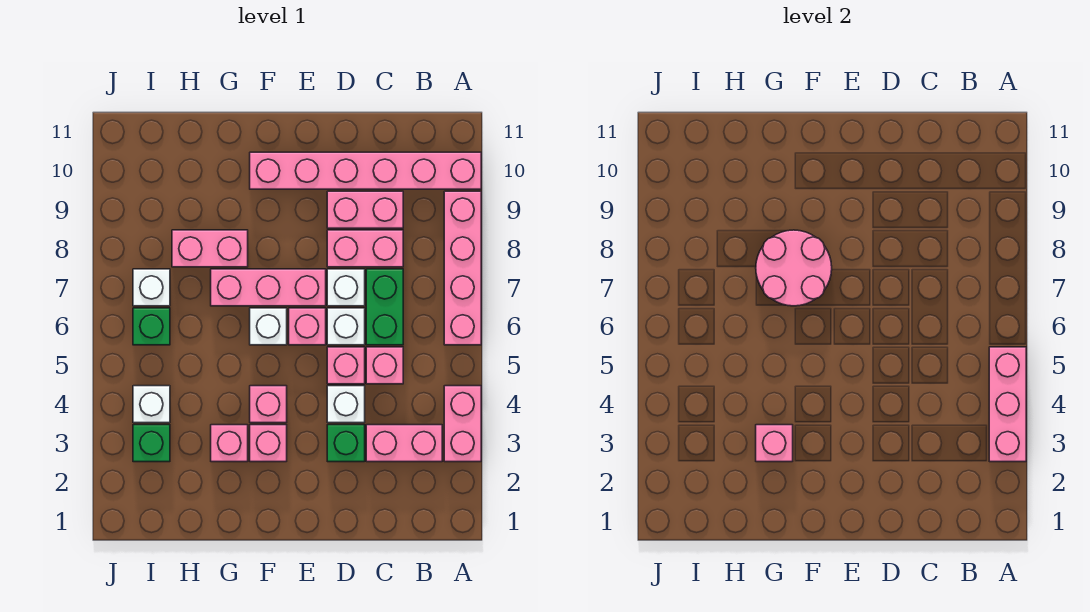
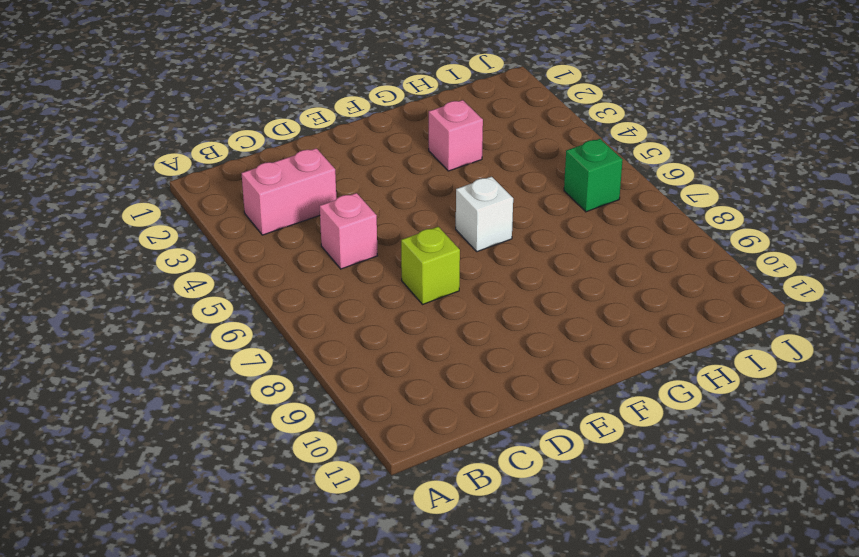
lime brick D7 level 1 -> white brick D7 level 1
none -> pink brick A3:A4 level 1
none -> pink brick A6:A9 level 1
none -> pink brick A10:F10 level 1

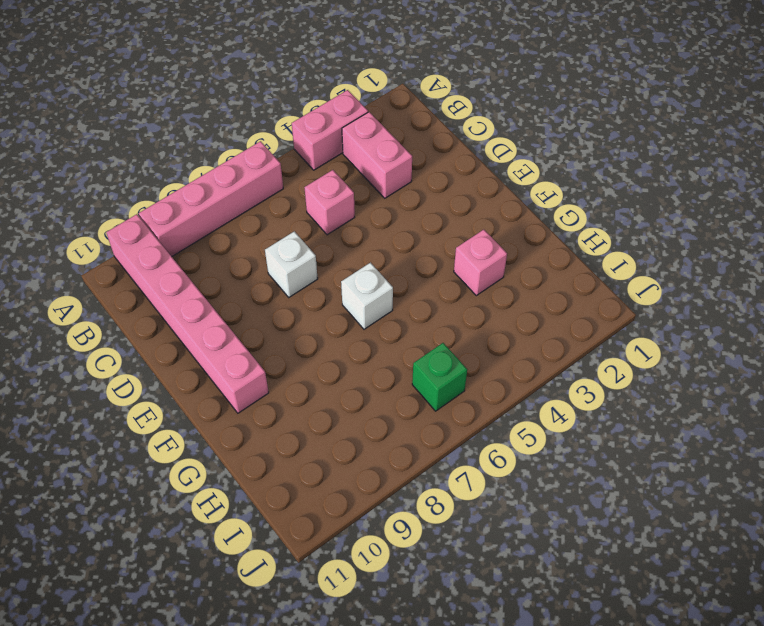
none -> green brick C6:C7 level 1
none -> pink brick C8:D8 level 1
none -> pink brick C9:D9 level 1

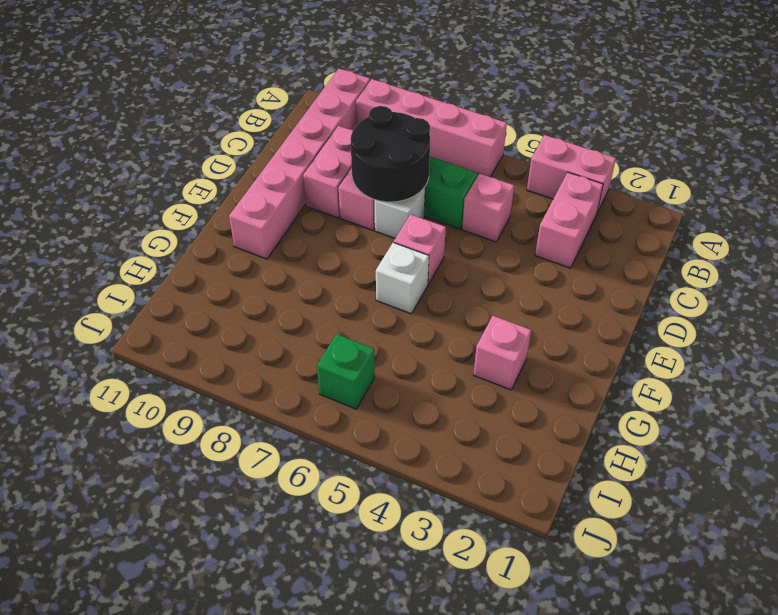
black round brick C7:D8 level 2 -> none
none -> green brick D3 level 1
none -> white brick D4 level 1
none -> pink brick D5 level 1

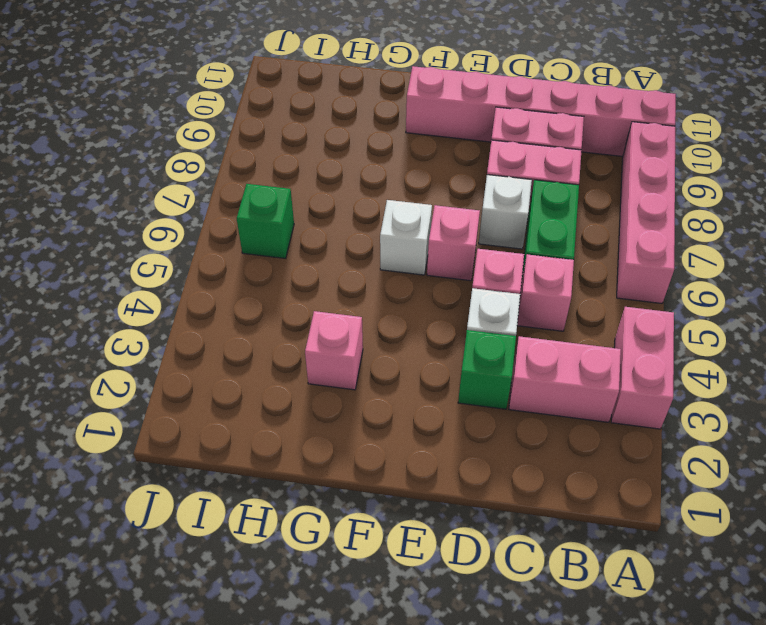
none -> white brick D6 level 1
none -> pink brick E7:G7 level 1
none -> pink brick F3 level 1

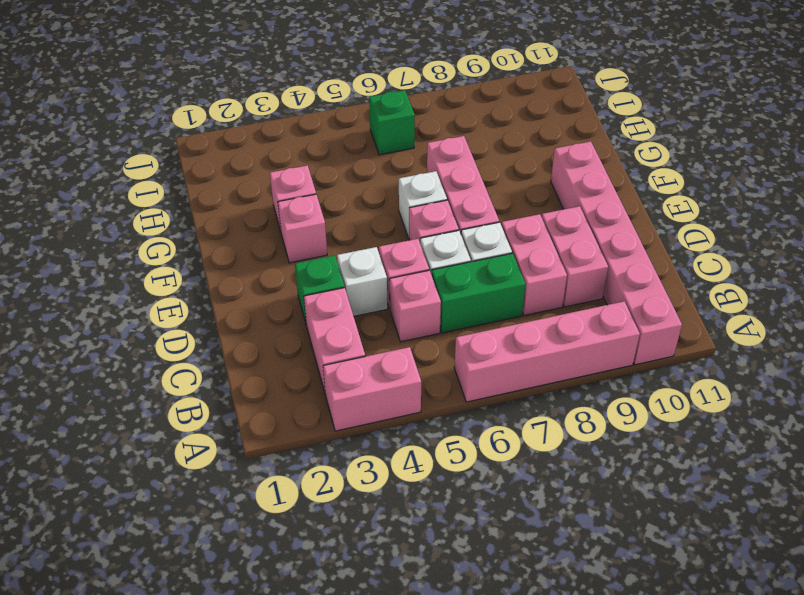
none -> pink brick F4 level 1
none -> pink brick G8:H8 level 1
none -> green brick I3 level 1

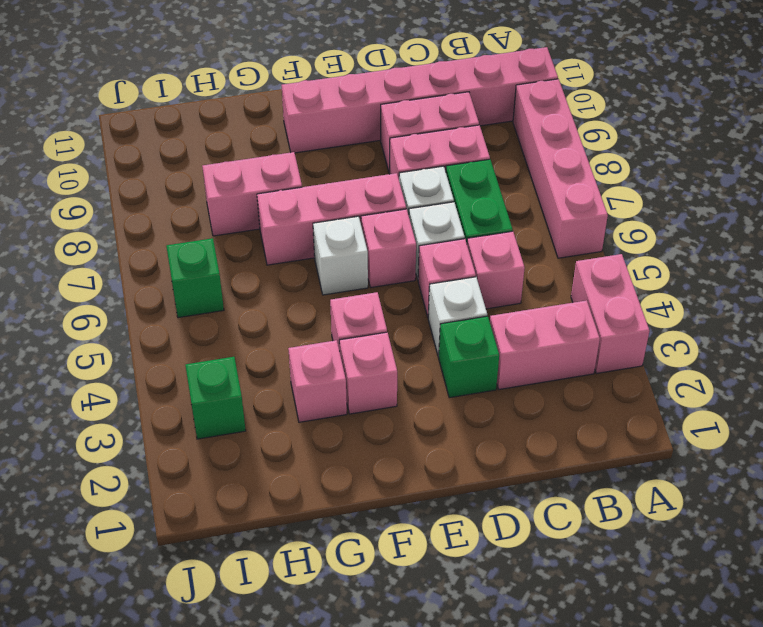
none -> white brick I4 level 1
none -> white brick I7 level 1
none -> pink brick A3:A5 level 2

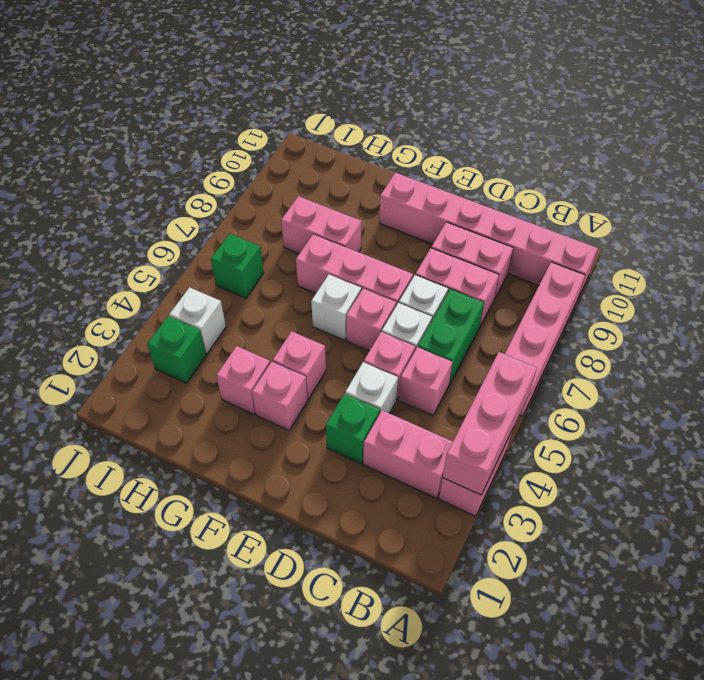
none -> white brick I7 level 1
none -> pink round brick F7:G8 level 2
none -> pink brick G3 level 2

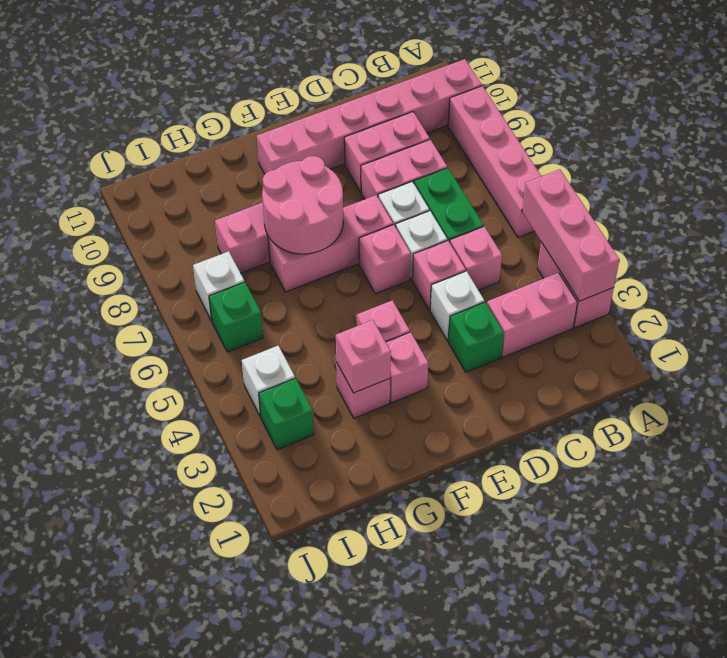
none -> white brick F6 level 1

